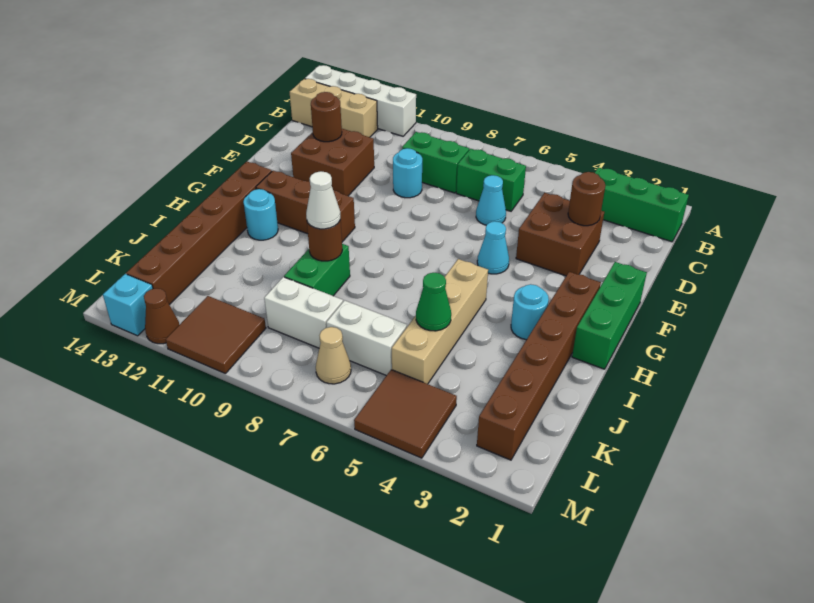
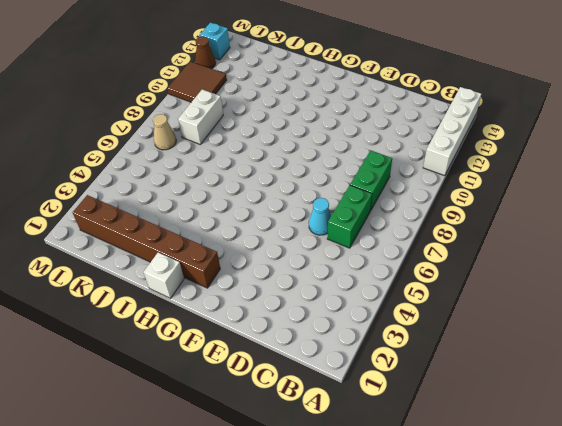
white brick H1 level 1 -> green brick F1:H1 level 1
none -> green brick B1:B3 level 1
none -> tan brick B12:B14 level 1
none -> brown brick D3:E4 level 1
none -> cyan round brick D9 level 1

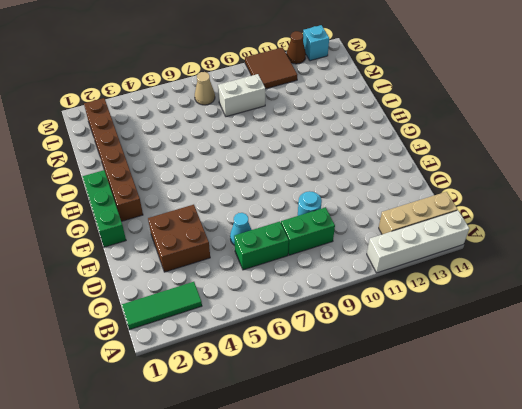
green tile B1:B3 level 1 -> green brick B1:B3 level 1
none -> brown brick D11:E12 level 1
none -> cyan cone F5 level 1
none -> brown brick G10:G12 level 1
none -> brown brick G13:L13 level 1

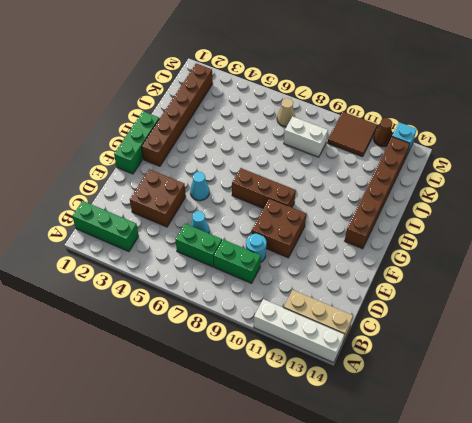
brown brick E9:F10 level 1 -> brown brick D11:E12 level 1
brown brick G7:G9 level 1 -> brown brick G10:G12 level 1
none -> cyan round brick H3 level 1
none -> tan brick H5:K5 level 1
none -> cyan round brick H12 level 1
none -> green brick I9:J9 level 1

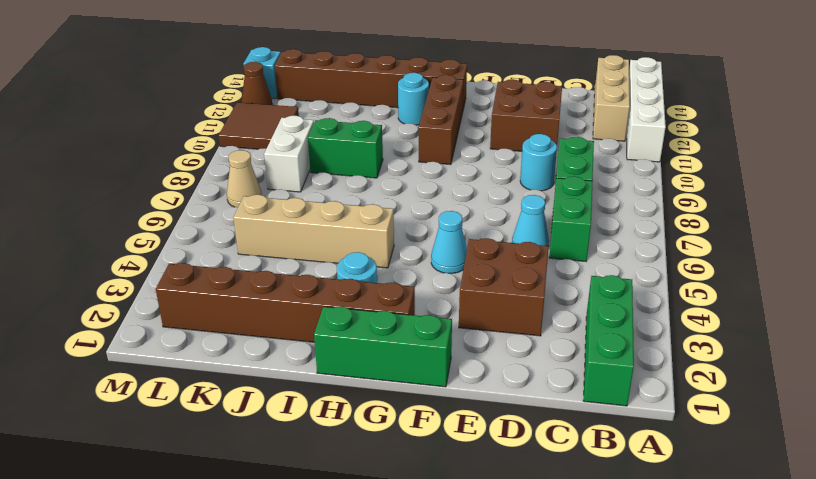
none -> white brick K6:K7 level 1
none -> brown tile L4:M5 level 1
none -> brown round brick D3 level 2
none -> brown round brick D12 level 2

